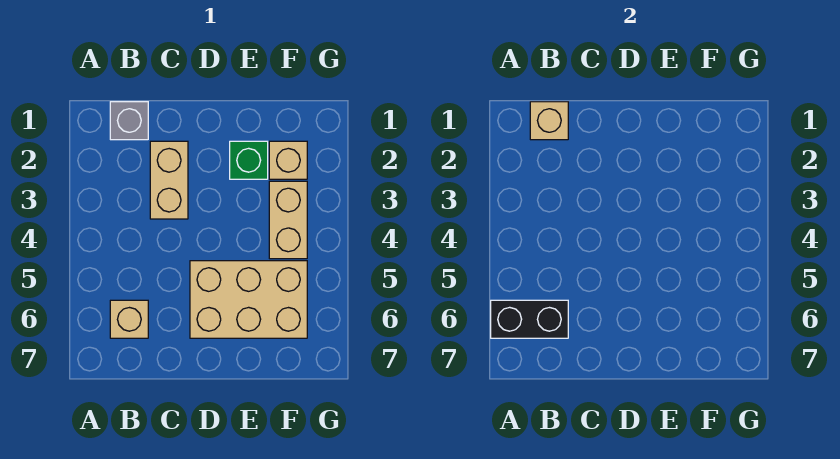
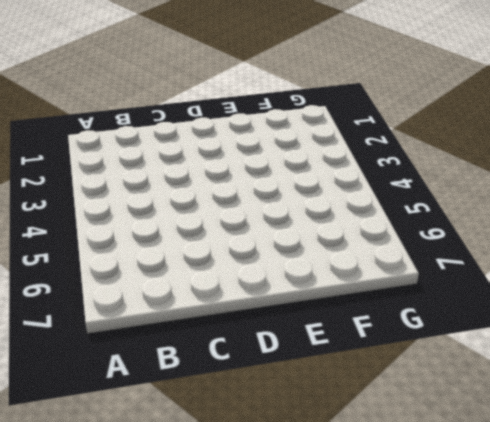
none -> grey brick B1 level 1
none -> tan brick B6 level 1

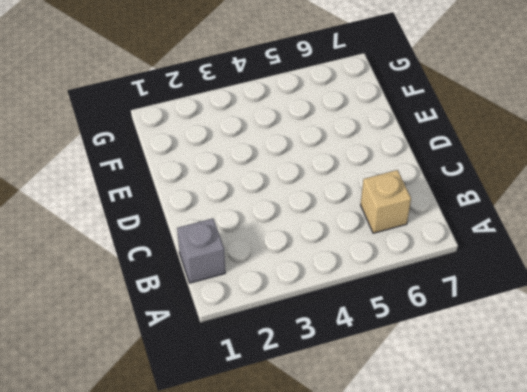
none -> tan brick C2:C3 level 1
none -> tan brick D5:F6 level 1

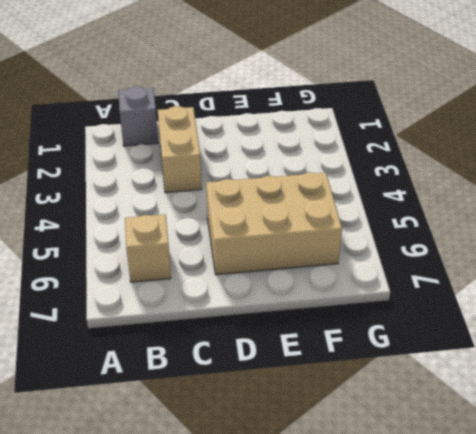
none -> green brick E2 level 1
none -> tan brick F2 level 1

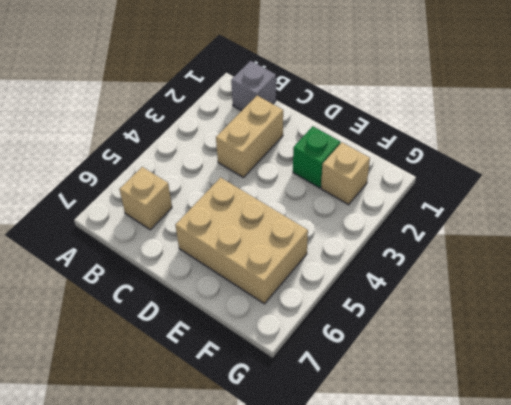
none -> tan brick F3:F4 level 1
none -> black brick A6:B6 level 2

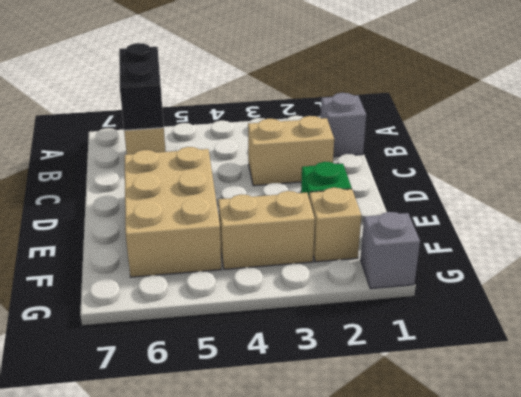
grey brick G1 level 1 -> none
none -> tan brick B1 level 2

